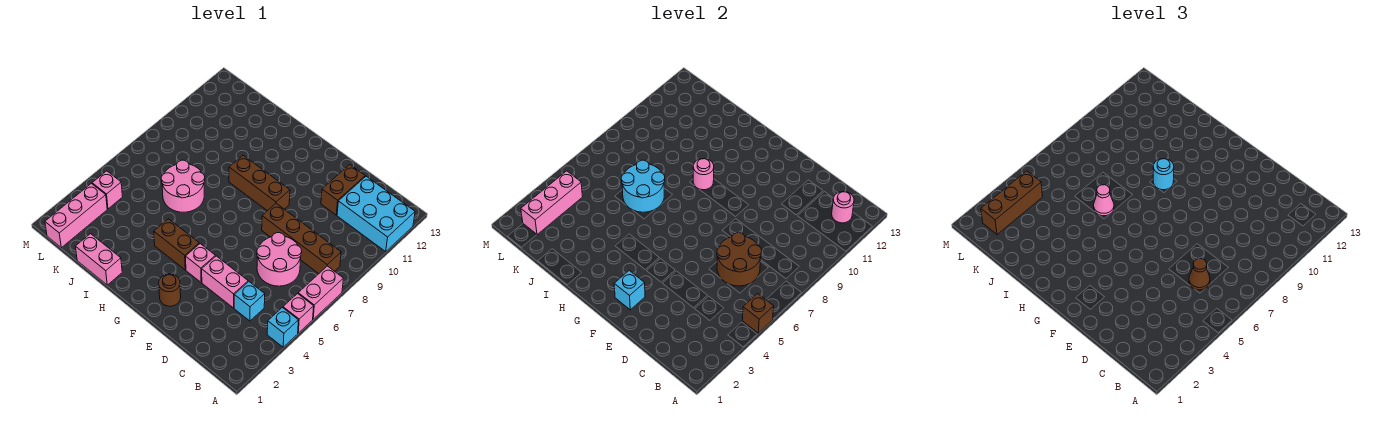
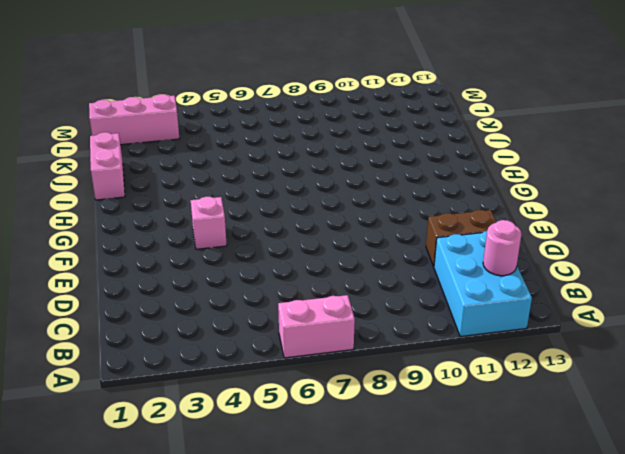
none -> cyan brick A4 level 1
none -> pink brick A5 level 1
none -> brown brick B8:E8 level 1

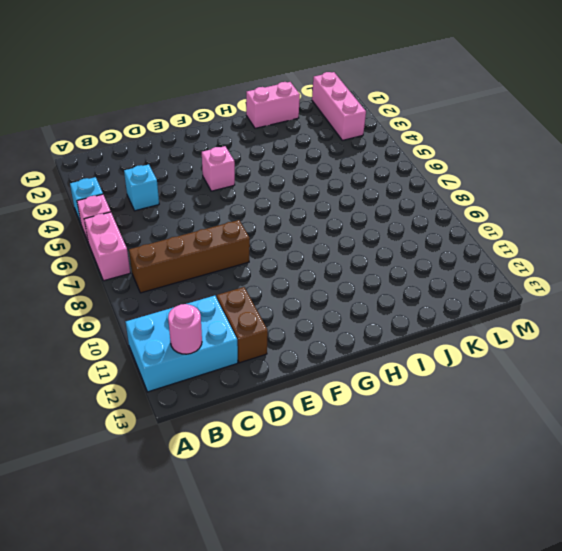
none -> pink round brick C6:D7 level 1
none -> pink brick D4:E4 level 1
none -> brown round brick F2 level 1

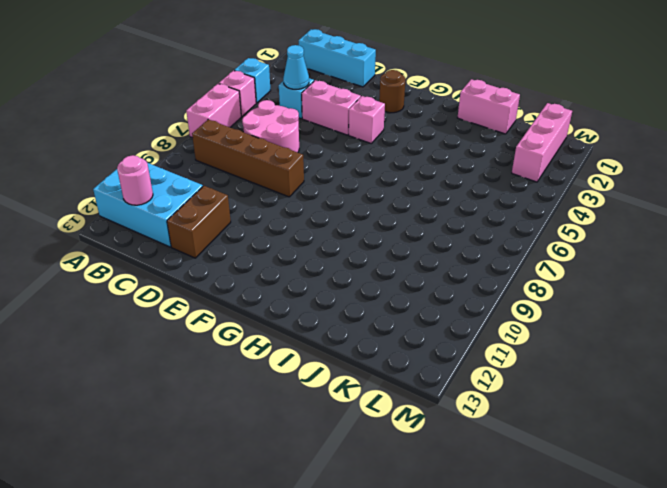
cyan brick B1:D1 level 1 -> none
cyan cone C4 level 2 -> none
none -> brown brick F9:H9 level 1
none -> brown brick G4:H4 level 1
none -> pink round brick I6:J7 level 1

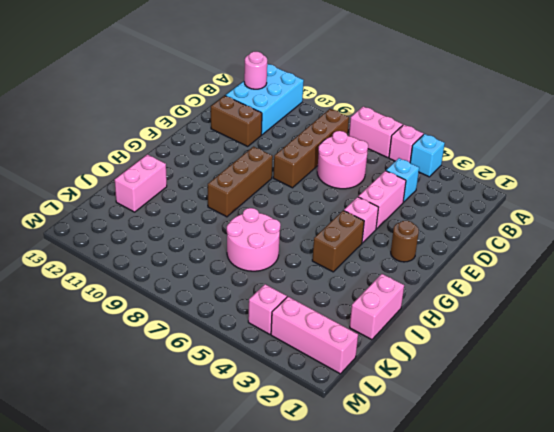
pink brick I12:J12 level 1 -> none
none -> brown brick A5 level 2
none -> brown round brick C6:D7 level 2
none -> cyan brick F2 level 2

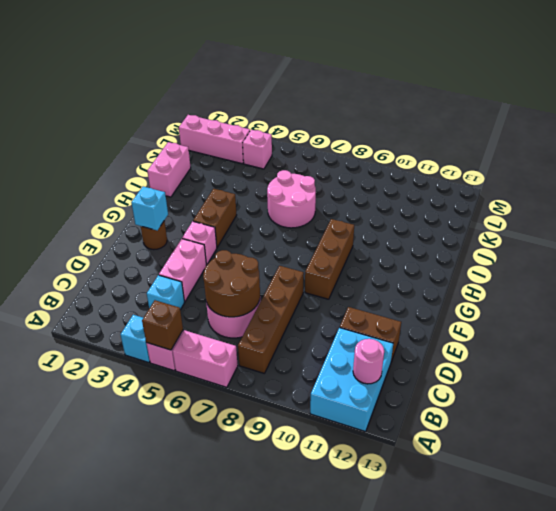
none -> pink round brick H9 level 2
none -> cyan round brick I6:J7 level 2
none -> pink brick L2:L4 level 2

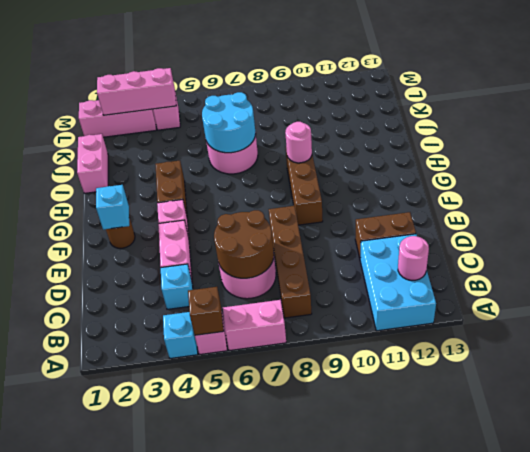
none -> brown cone C6 level 3
none -> cyan round brick H9 level 3
none -> pink cone I6 level 3

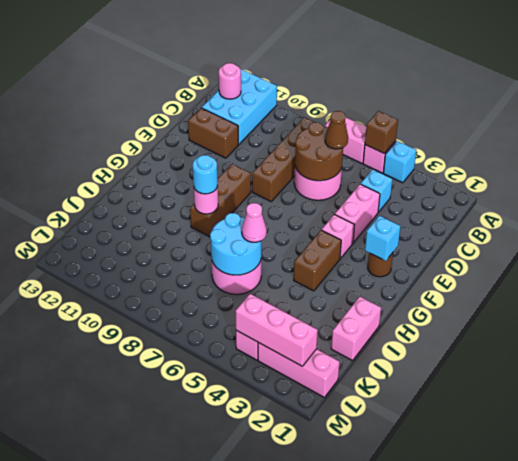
none -> brown brick L2:L4 level 3

